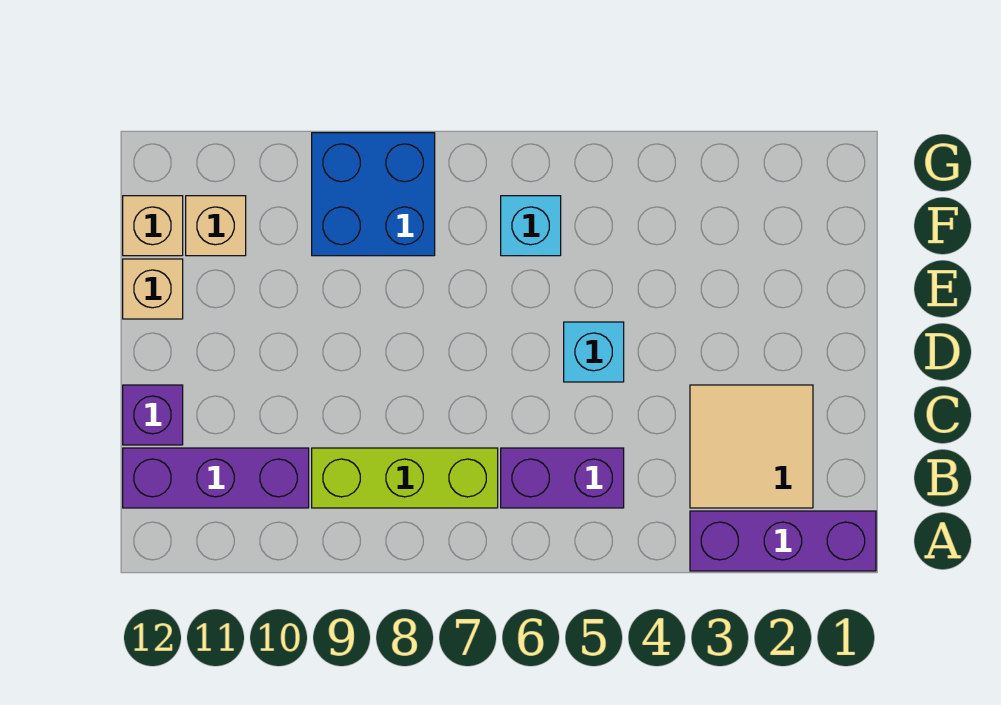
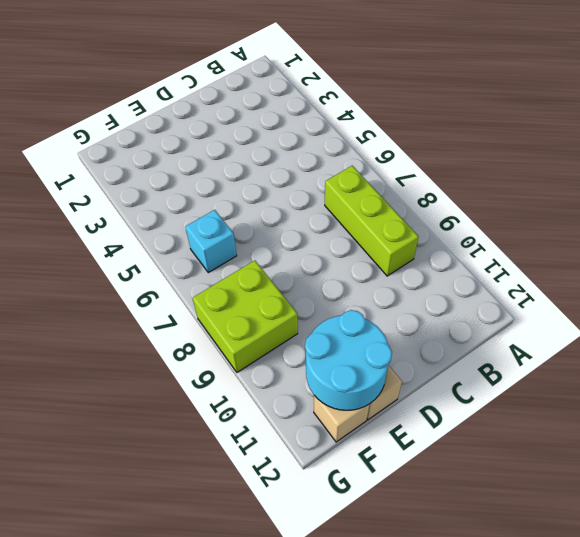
cyan round brick E11:F12 level 2 -> none
lime brick F8:G9 level 1 -> blue brick F8:G9 level 1
none -> purple brick A1:A3 level 1
none -> tan tile B2:C3 level 1
none -> purple brick B5:B6 level 1

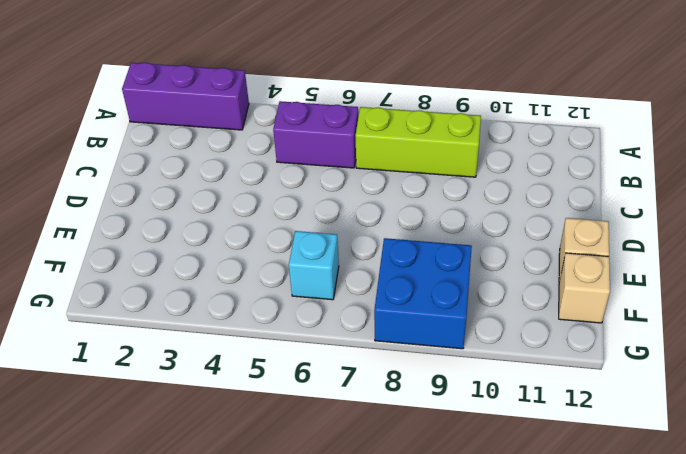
none -> tan tile B2:C3 level 1
none -> purple brick B10:B12 level 1
none -> purple brick C12 level 1

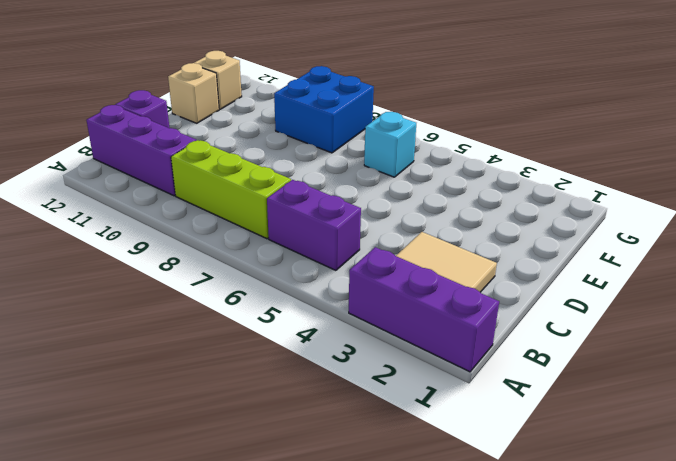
none -> cyan brick D5 level 1
none -> tan brick F11 level 1

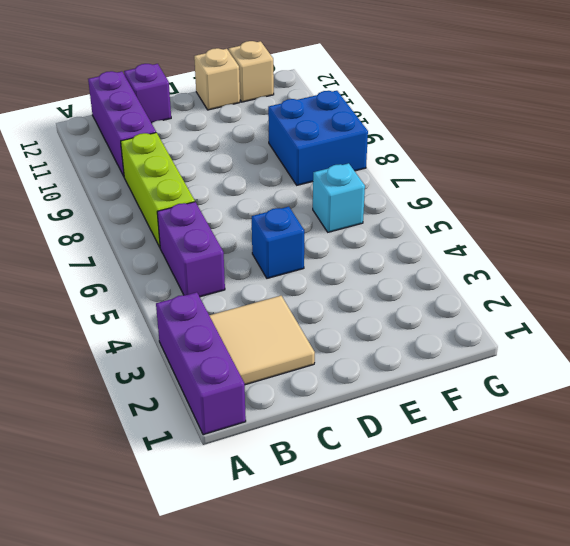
blue brick D5 level 1 -> cyan brick D5 level 1
none -> tan brick F11 level 1

